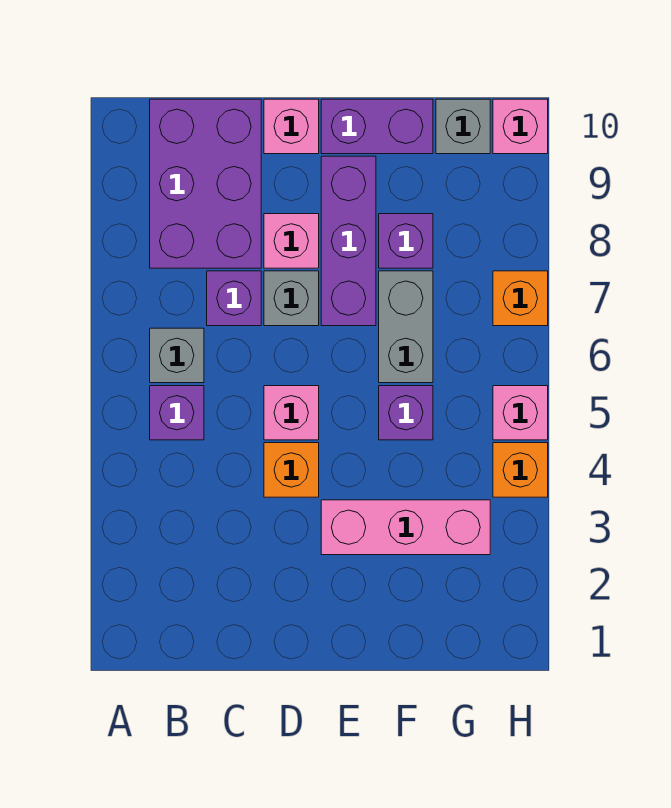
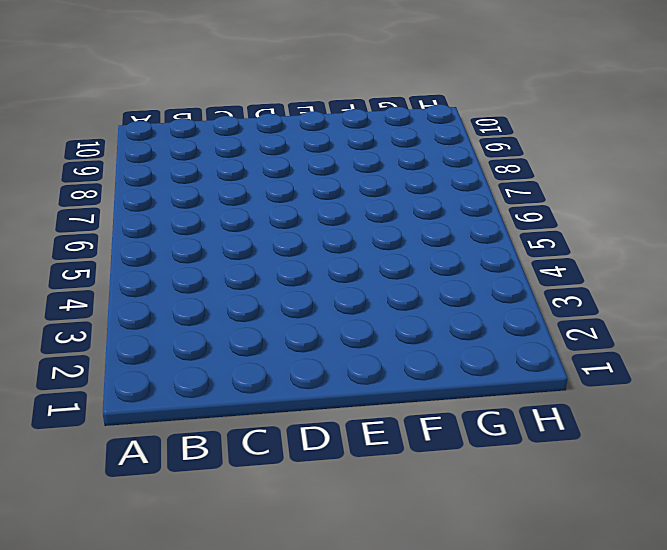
none -> purple brick B5 level 1
none -> grey brick B6 level 1
none -> purple brick B8:C10 level 1

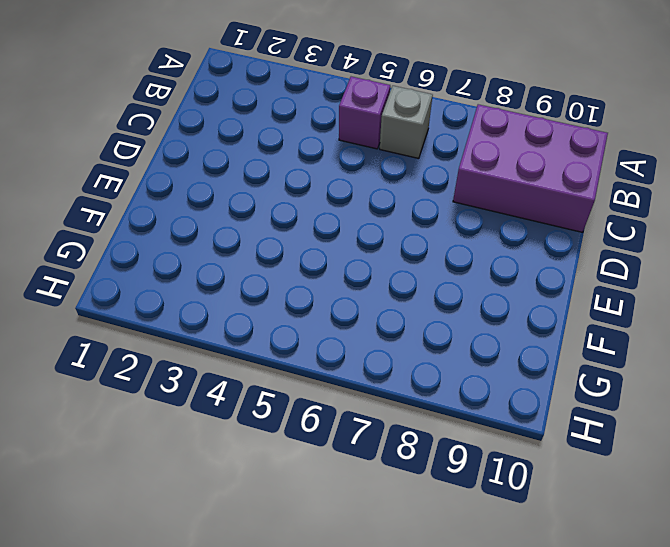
none -> purple brick C7 level 1
none -> orange brick D4 level 1
none -> pink brick D5 level 1

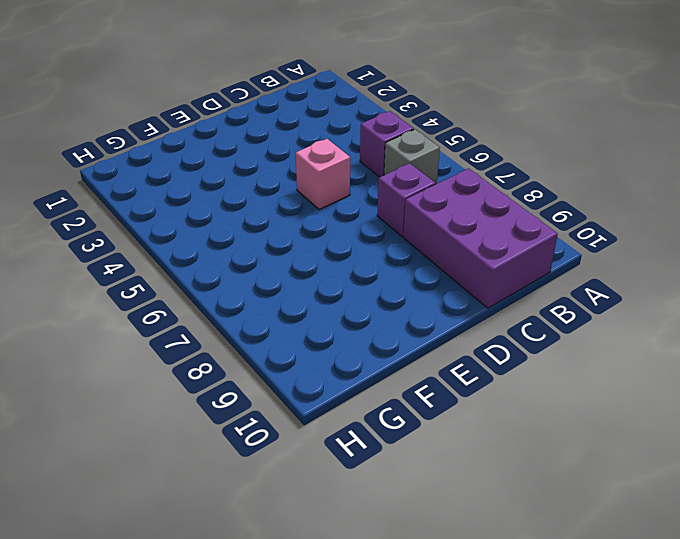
none -> orange brick D4 level 1
none -> grey brick D7 level 1
none -> pink brick D8 level 1

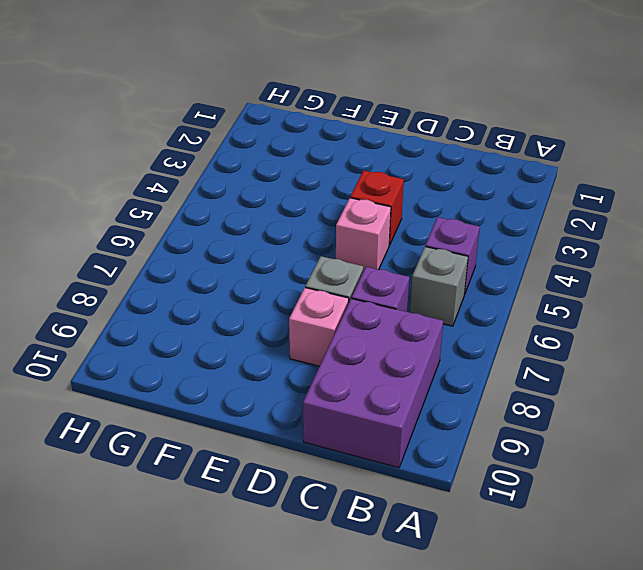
red brick D4 level 1 -> orange brick D4 level 1
none -> pink brick D10 level 1
none -> pink brick E3:G3 level 1
none -> purple brick E7:E9 level 1

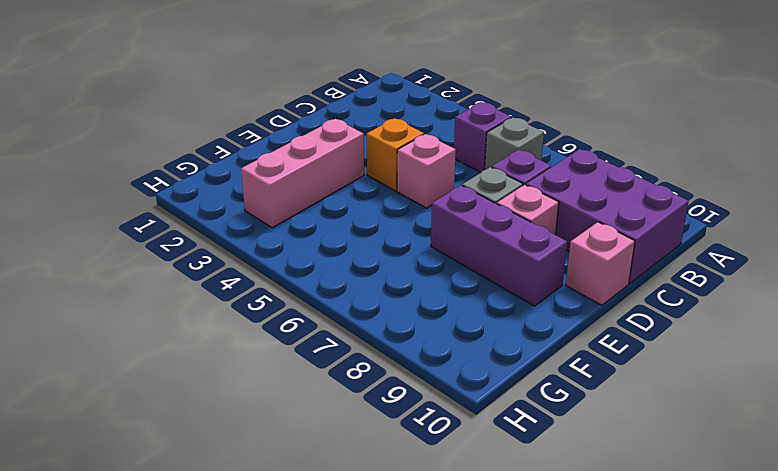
none -> purple brick E10:F10 level 1
none -> purple brick F5 level 1
none -> grey brick F6:F7 level 1

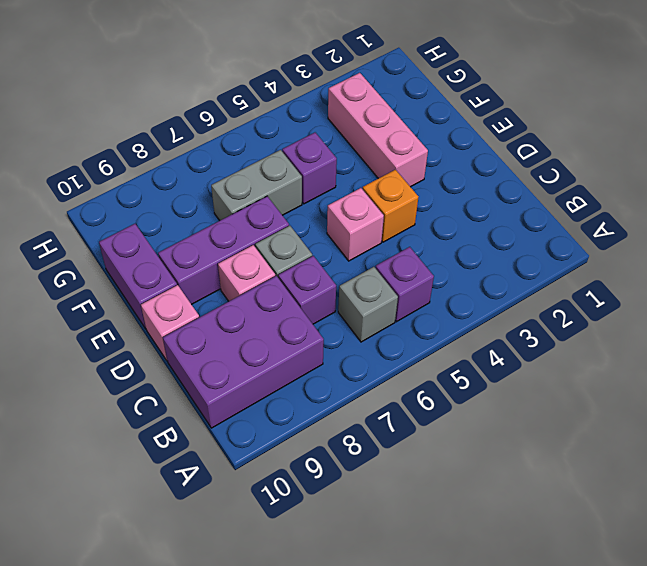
none -> purple brick F8 level 1
none -> grey brick G10 level 1
none -> orange brick H4 level 1

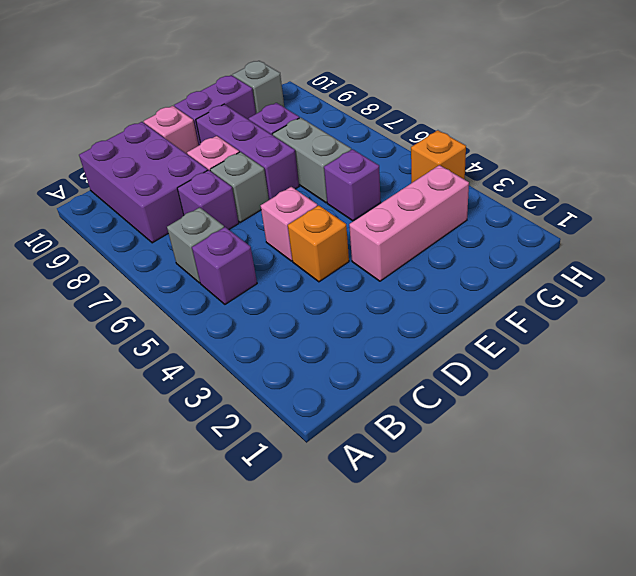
none -> pink brick H5 level 1
none -> orange brick H7 level 1
none -> pink brick H10 level 1

